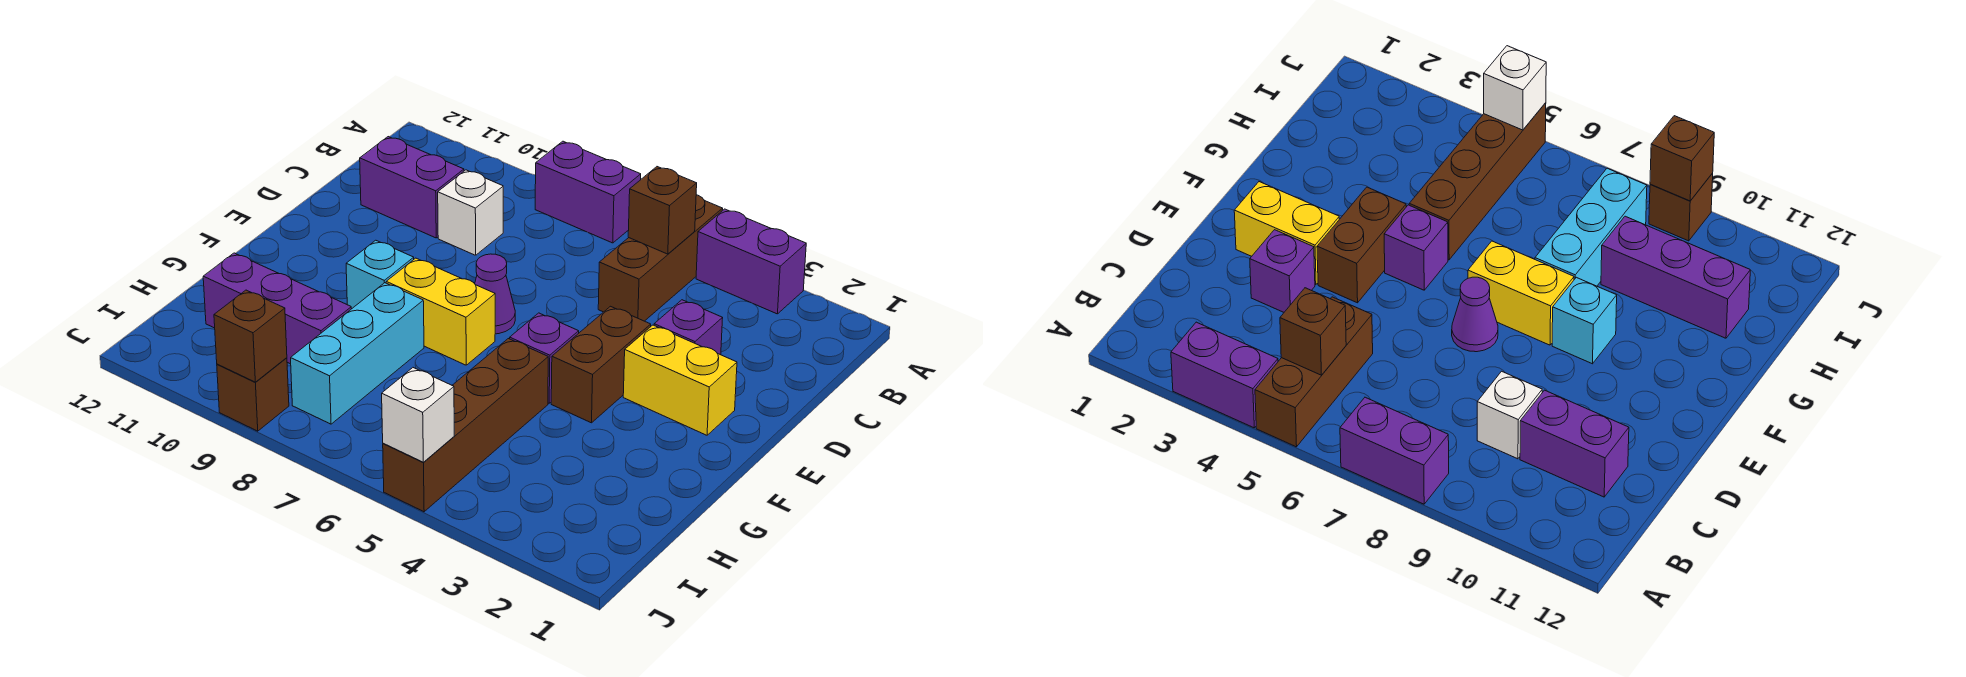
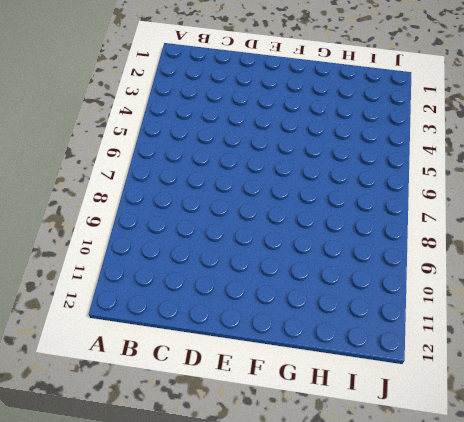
none -> purple brick A3:A4 level 1
none -> brown brick A5:C5 level 1
none -> purple brick A7:A8 level 1

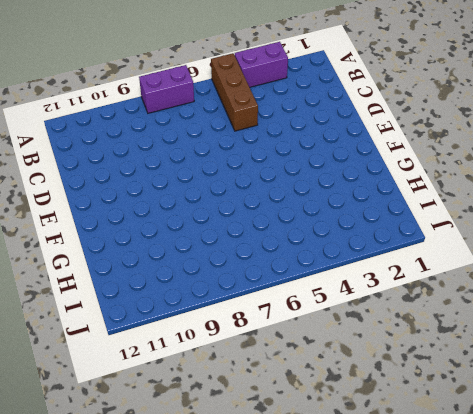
none -> white brick C9 level 1
none -> purple brick C10:C11 level 1
none -> purple brick D3 level 1

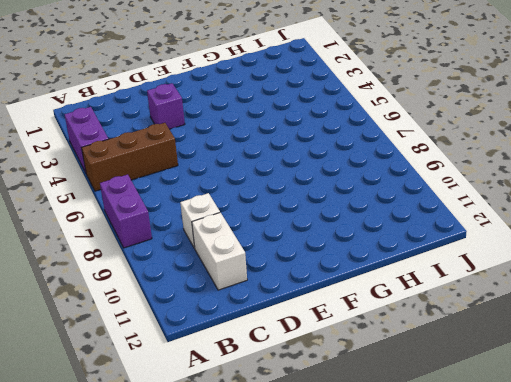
white brick C10:C11 level 1 -> purple brick C10:C11 level 1
none -> yellow brick E2:E3 level 1
none -> brown brick E4:F4 level 1
none -> purple cone E7 level 1

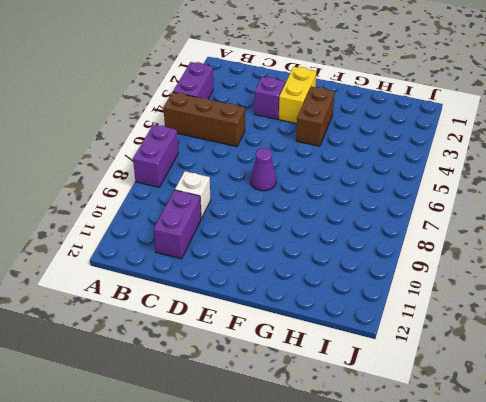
brown brick F3:F4 level 1 -> brown brick E4:F4 level 1
none -> purple brick F5 level 1
none -> yellow brick F7:F8 level 1
none -> cyan brick F9 level 1

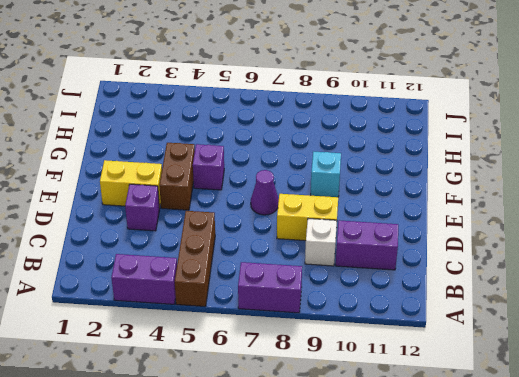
yellow brick D8:D9 level 1 -> yellow brick F7:F8 level 1
none -> brown brick G5:J5 level 1
none -> cyan brick G8:I8 level 1
none -> purple brick H9:H11 level 1

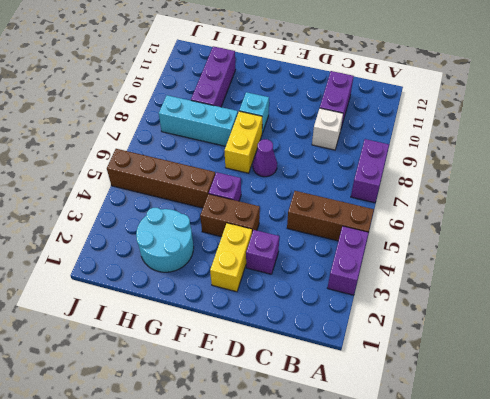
cyan round brick G2:H3 level 1 -> none
none -> brown brick J9 level 1
none -> brown brick B5 level 2
none -> white brick J5 level 2

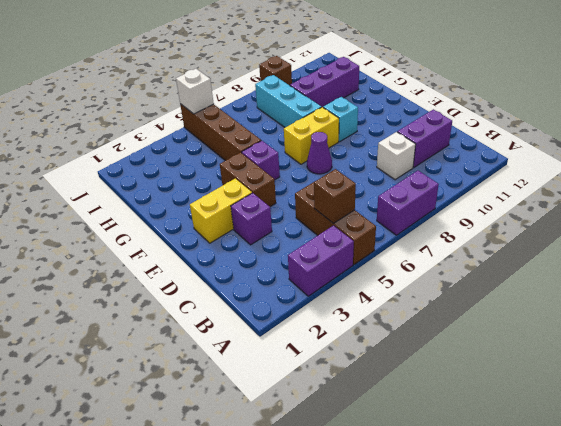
none -> brown brick J9 level 2

